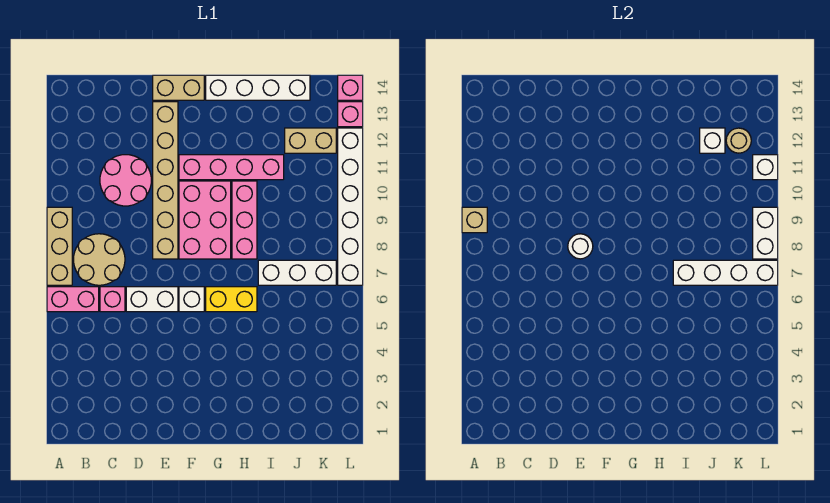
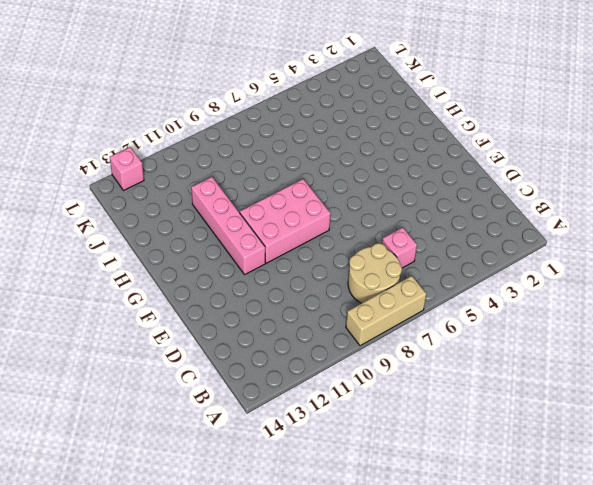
none -> pink brick A6:B6 level 1
none -> pink round brick C10:D11 level 1
none -> white brick D6:E6 level 1

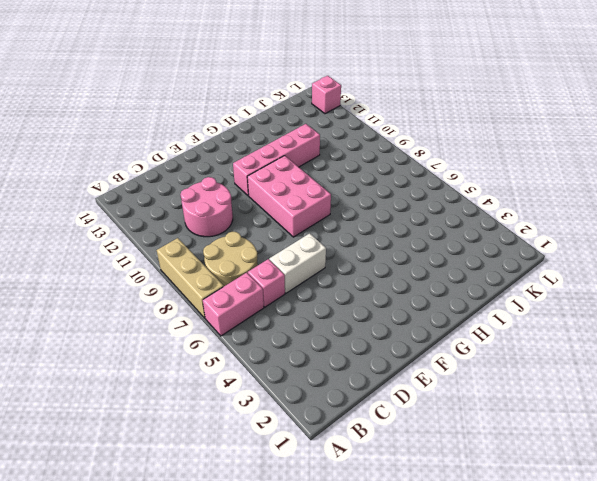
none -> tan brick E8:E13 level 1
none -> tan brick E14:F14 level 1
none -> white brick F6 level 1

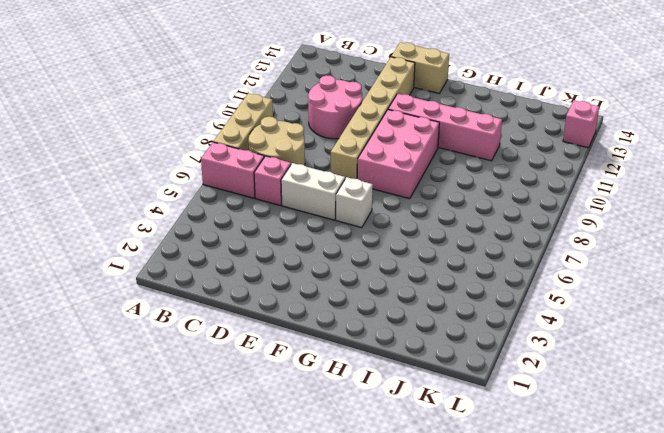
none -> yellow brick G6:H6 level 1
none -> white brick G14:J14 level 1
none -> pink brick H8:H10 level 1

